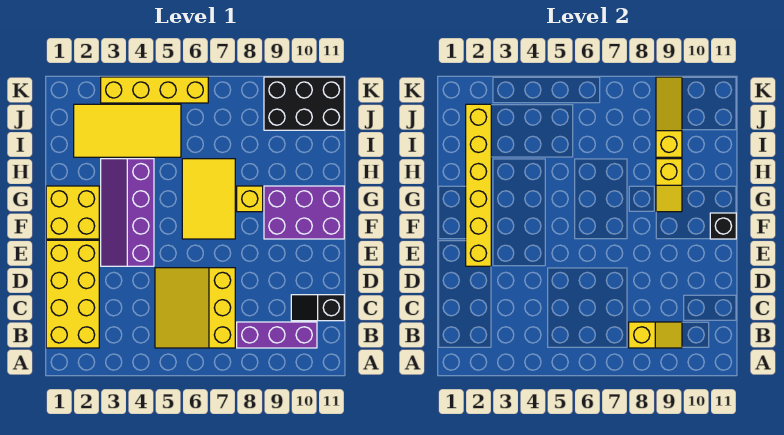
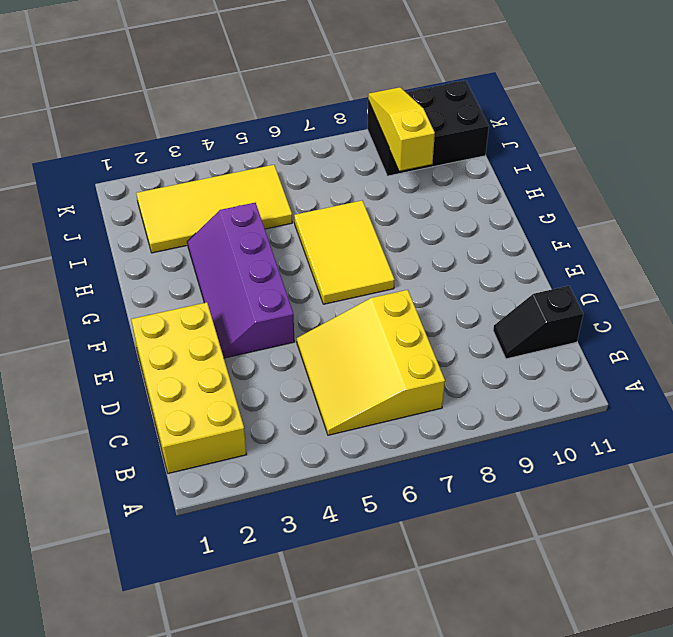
none -> purple brick B8:B10 level 1
none -> yellow brick F1:G2 level 1
none -> purple brick F9:G11 level 1

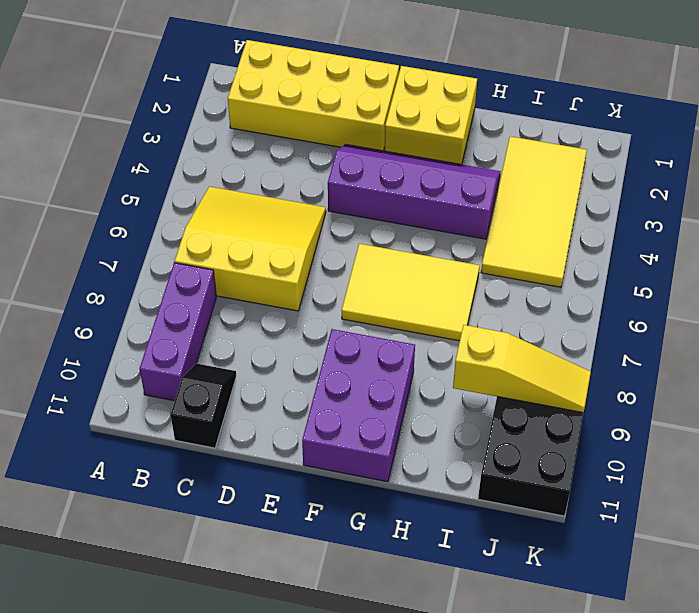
none -> yellow brick G8 level 1
none -> yellow brick K3:K6 level 1
none -> yellow slope B8:B9 level 2 top 8

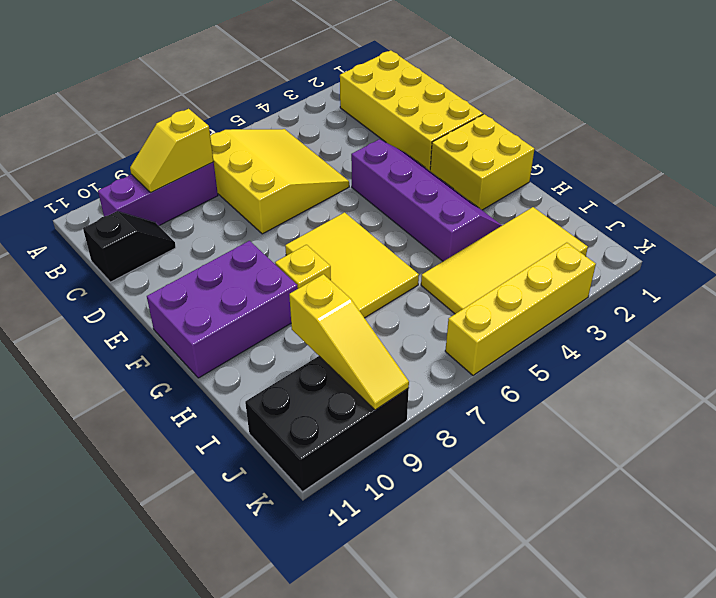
none -> yellow brick E2:J2 level 2
none -> black brick F11 level 2
none -> yellow slope G9:H9 level 2 top H

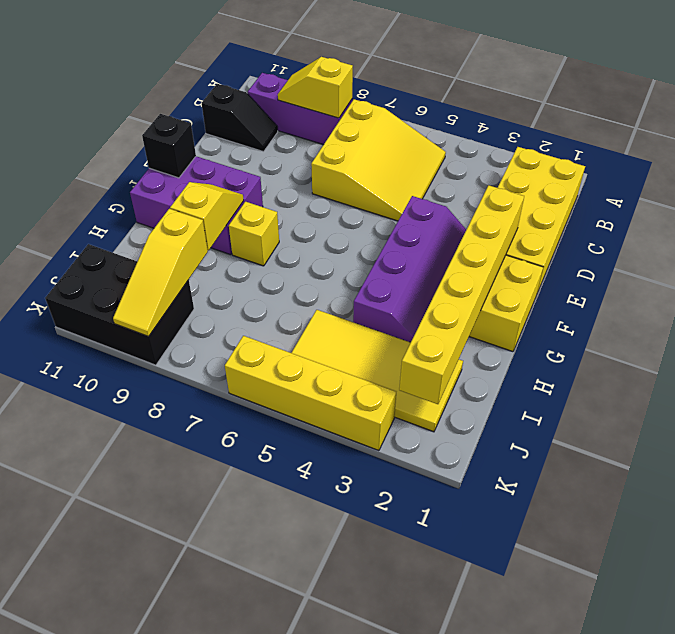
none -> yellow tile F6:H7 level 1

